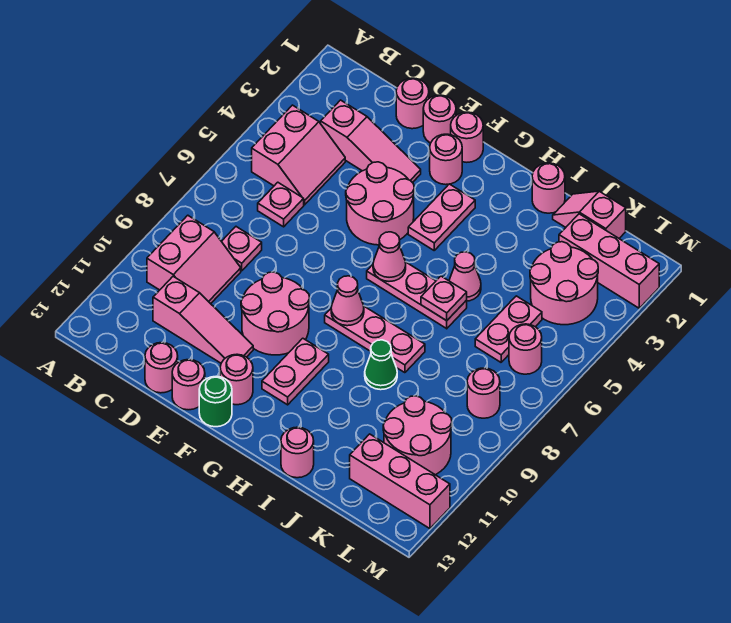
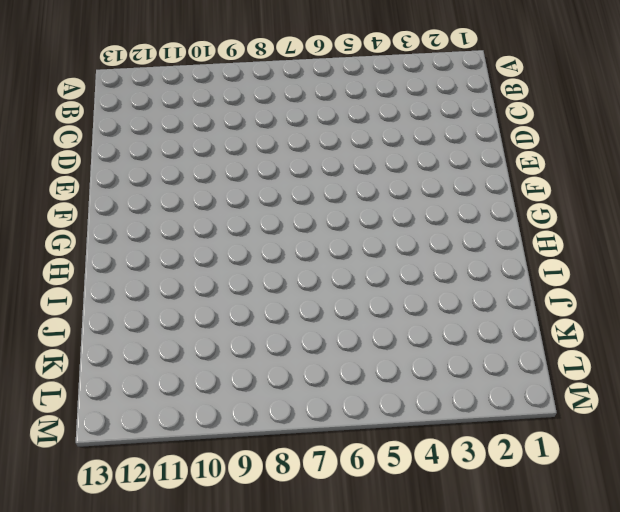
none -> pink slope B4:C5 level 1 top B
none -> pink slope B9:C10 level 1 top B
none -> pink slope C3:E3 level 1 top C
none -> pink plate C6 level 1

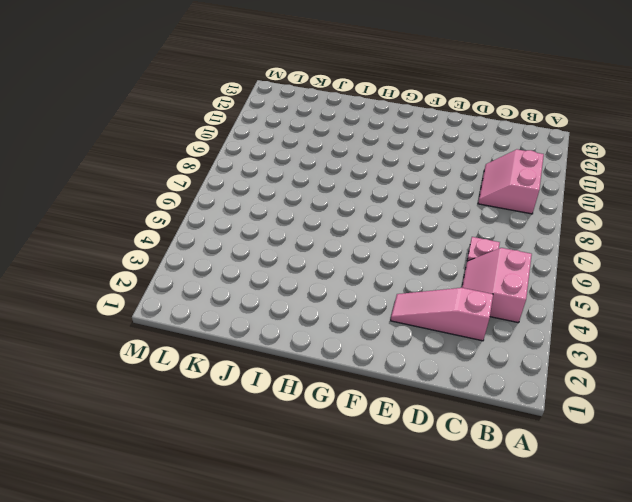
none -> pink plate C8 level 1
none -> pink slope C11:E11 level 1 top C
none -> pink round brick D1 level 1
none -> pink round brick D13 level 1

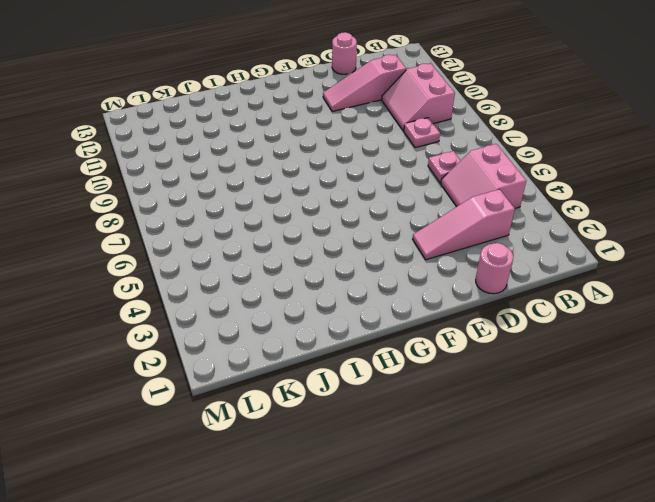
none -> pink round brick E1 level 1
none -> pink round brick E4:F5 level 1
none -> pink round brick E9:F10 level 1
none -> pink round brick E13 level 1

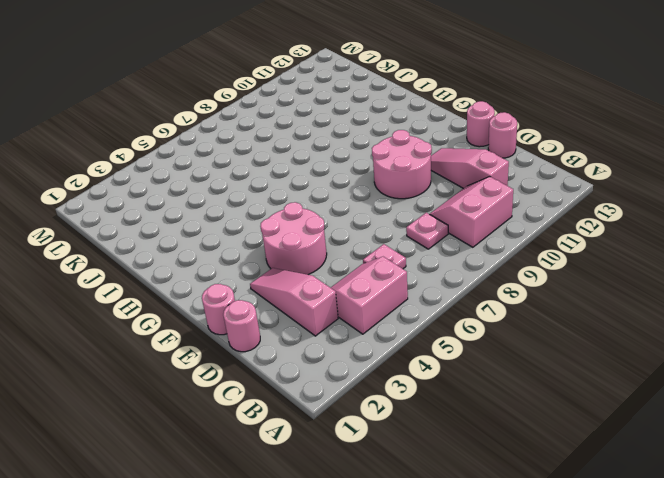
none -> pink round brick F1 level 1
none -> pink round brick F2 level 1
none -> pink round brick F12 level 1
none -> green round brick F13 level 1

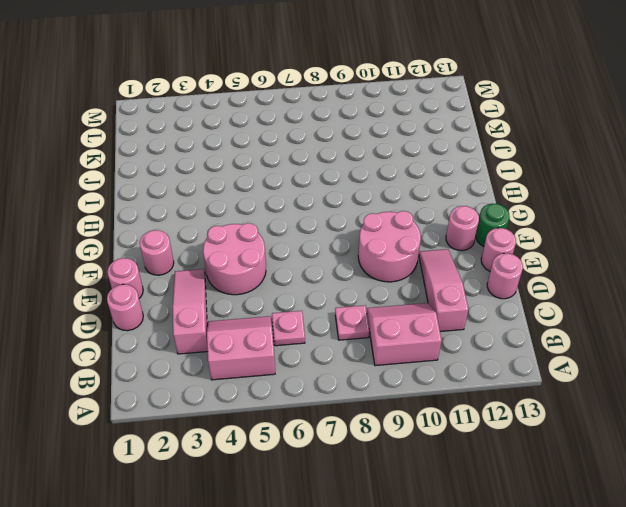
none -> pink round brick F1 level 1
none -> pink plate G3:G4 level 1
none -> pink plate G6:I6 level 1
none -> pink plate G8:I8 level 1

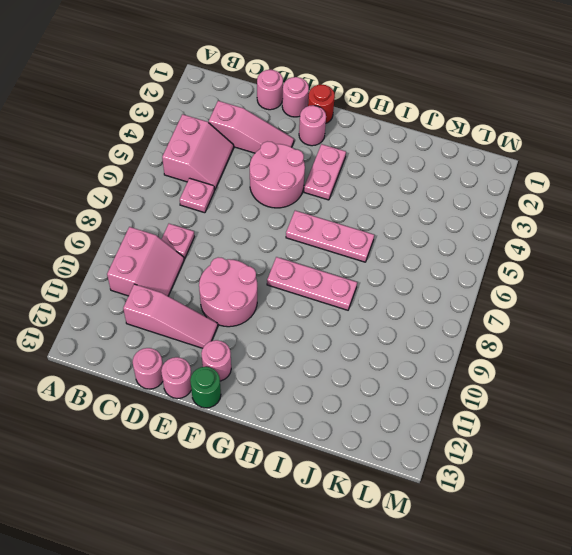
red round brick F1 level 1 -> pink round brick F1 level 1
none -> pink plate G10:G11 level 1
none -> pink round brick I1 level 1
none -> pink cone I5 level 1
none -> green cone I9 level 1

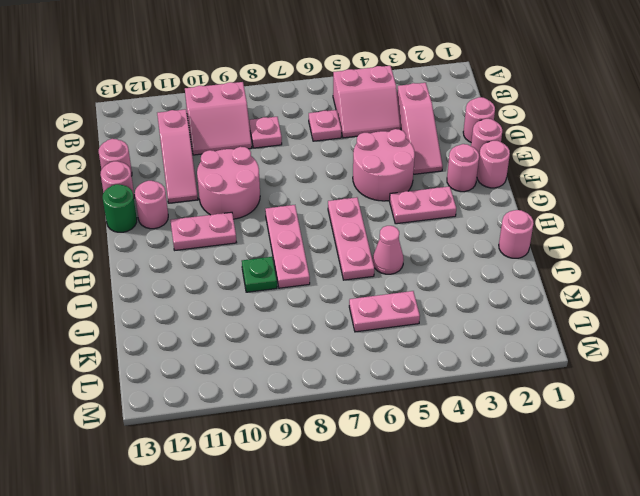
green plate I9 level 1 -> green cone I9 level 1
none -> pink round brick I13 level 1
none -> pink slope J1:K1 level 1 top K
none -> pink brick K2:M2 level 1
none -> pink round brick K3:L4 level 1

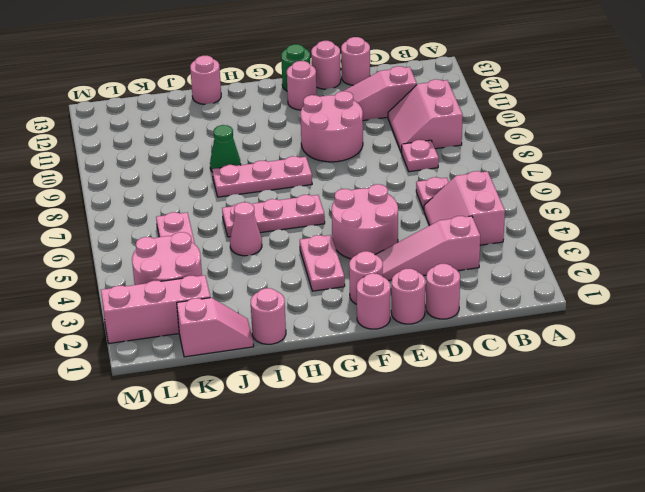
none -> pink plate G10:G11 level 1
none -> pink round brick K10:L11 level 1
none -> pink brick K12:M12 level 1
none -> pink round brick L6 level 1

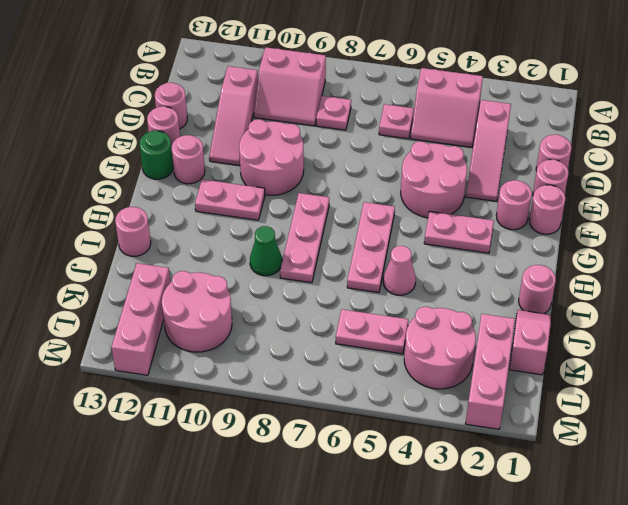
none -> pink round brick L6 level 1
none -> pink round brick L8 level 1
none -> pink cone G6 level 2
none -> pink cone G8 level 2

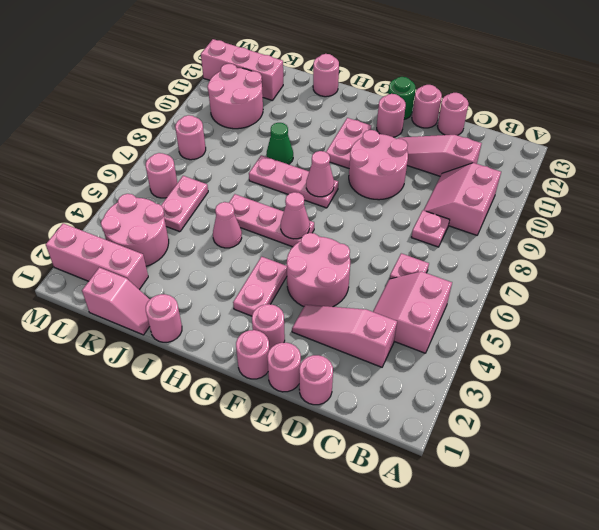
none -> pink plate I6 level 2

